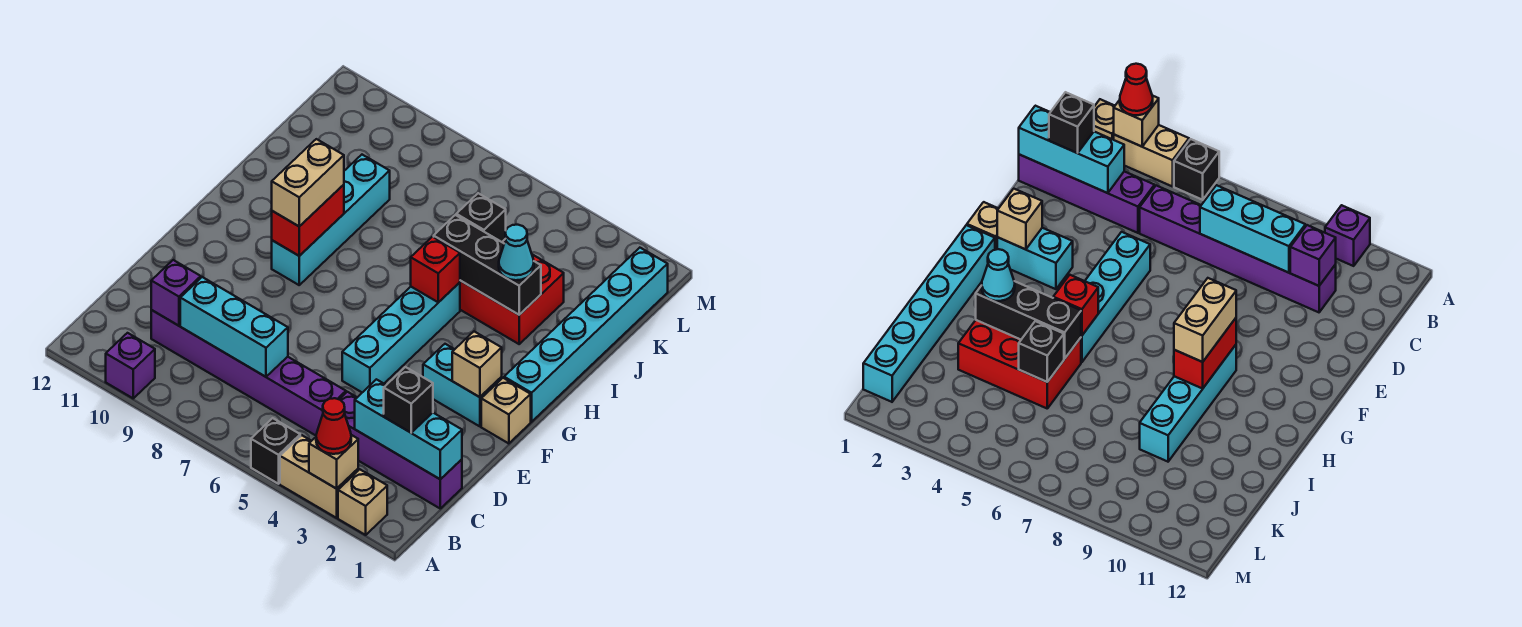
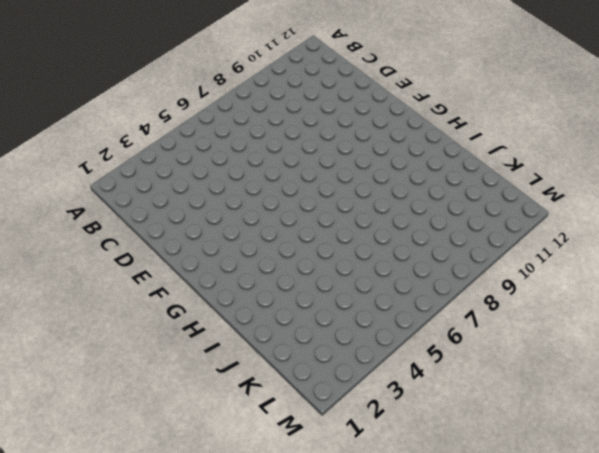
none -> tan brick A2 level 1
none -> tan brick A3:A4 level 1
none -> black brick A5 level 1

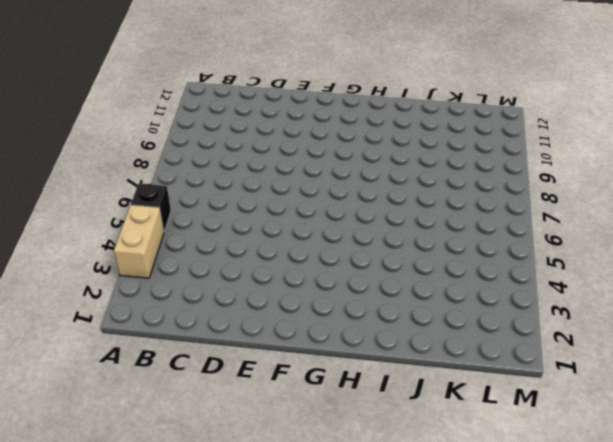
none -> tan brick A2 level 1
none -> purple brick A10 level 1
none -> purple brick C1:C4 level 1

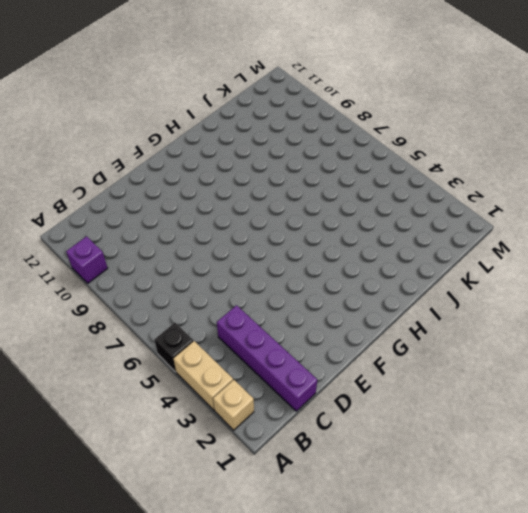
none -> purple brick C5:C10 level 1
none -> cyan brick E5:H5 level 1
none -> tan brick F1 level 1

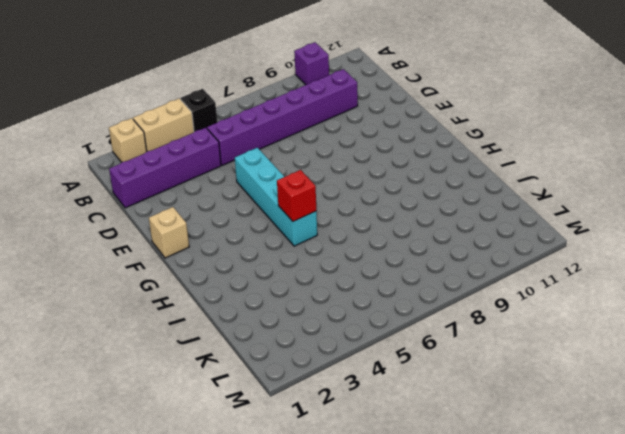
none -> cyan brick F2:F3 level 1
none -> cyan brick G1:L1 level 1
none -> cyan brick G9:J9 level 1

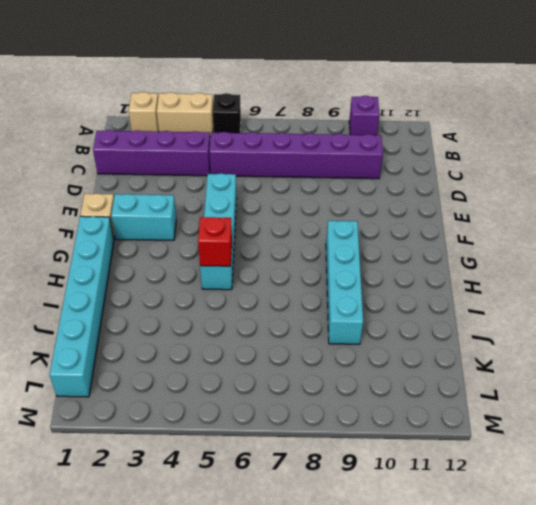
none -> red brick I3:J5 level 1
none -> tan brick A3 level 2
none -> cyan brick C1:C3 level 2

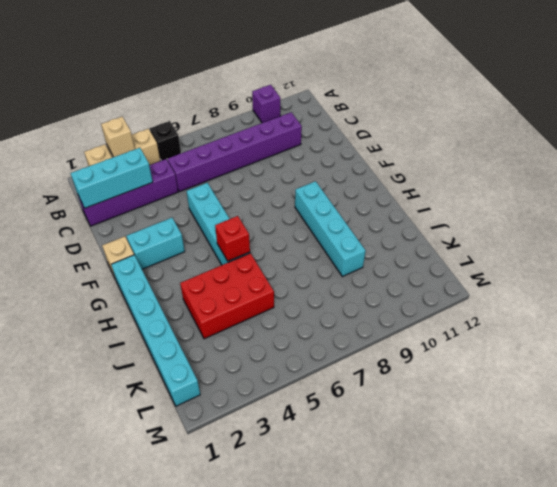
none -> cyan brick C7:C9 level 2
none -> purple brick C10 level 2
none -> tan brick F2 level 2

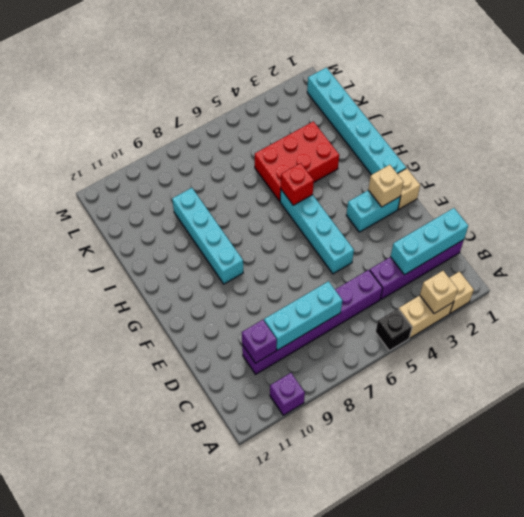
none -> red brick G9:H9 level 2
none -> black brick I3:I5 level 2
none -> black brick J5 level 2

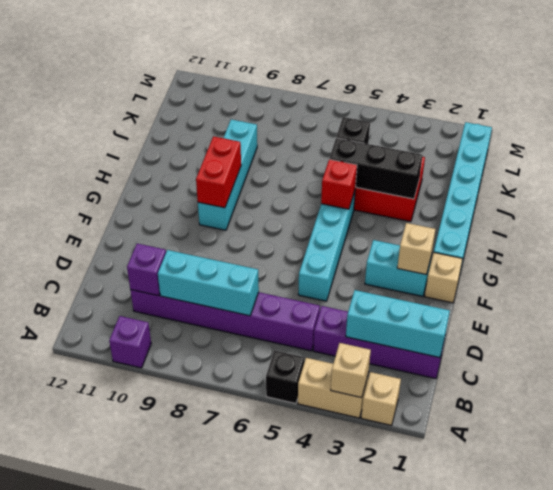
none -> red cone A3 level 3
none -> black brick C2 level 3
none -> tan brick G9:H9 level 3

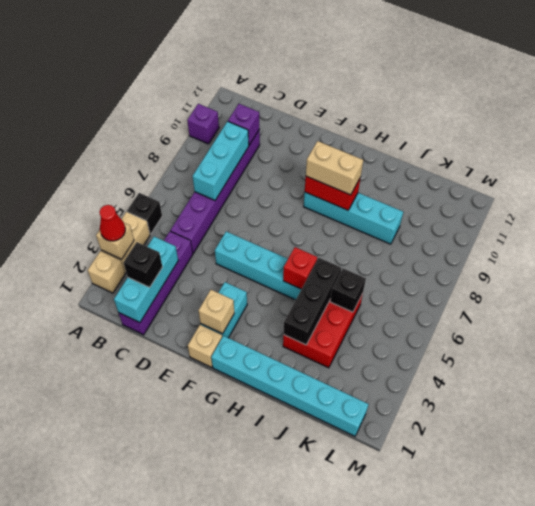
none -> cyan cone I3 level 3

